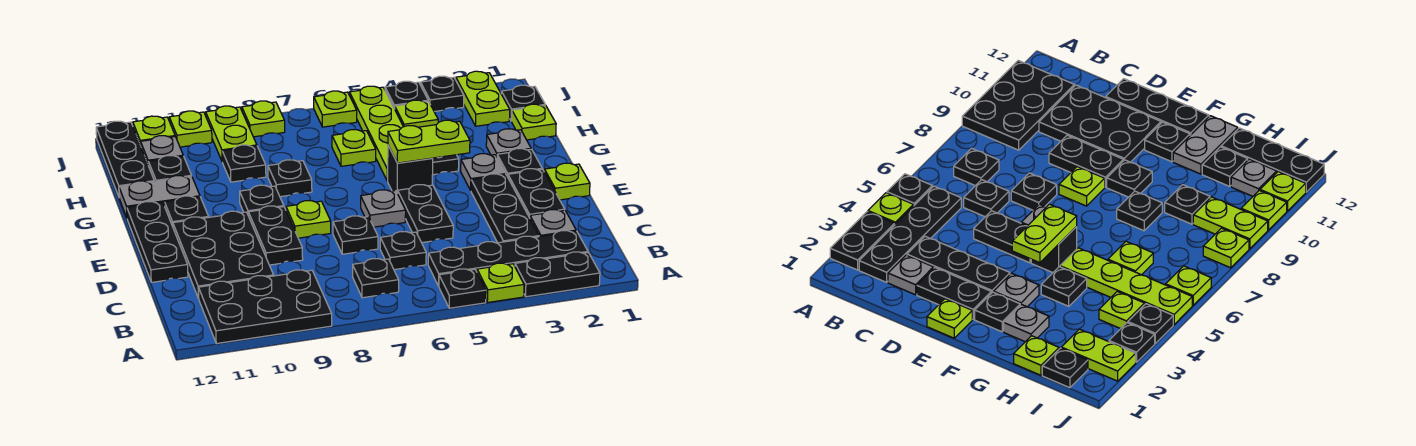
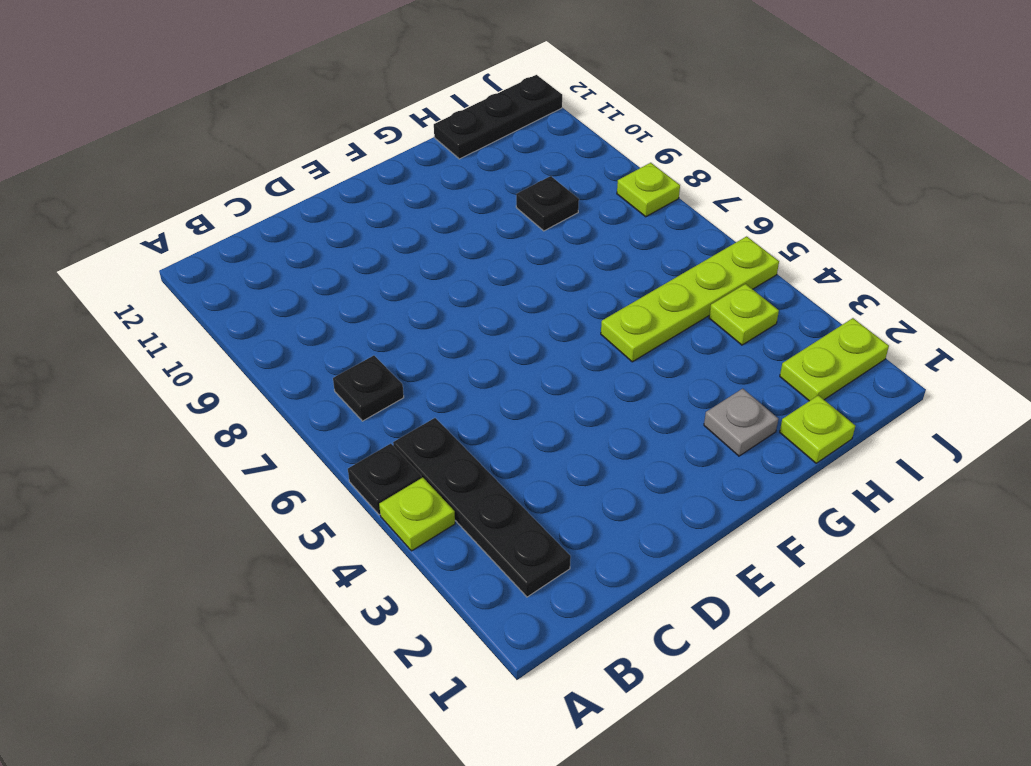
none -> black plate A2:A3 level 1
none -> black plate A9:B11 level 1
none -> grey plate C2 level 1
none -> black plate C3:E3 level 1

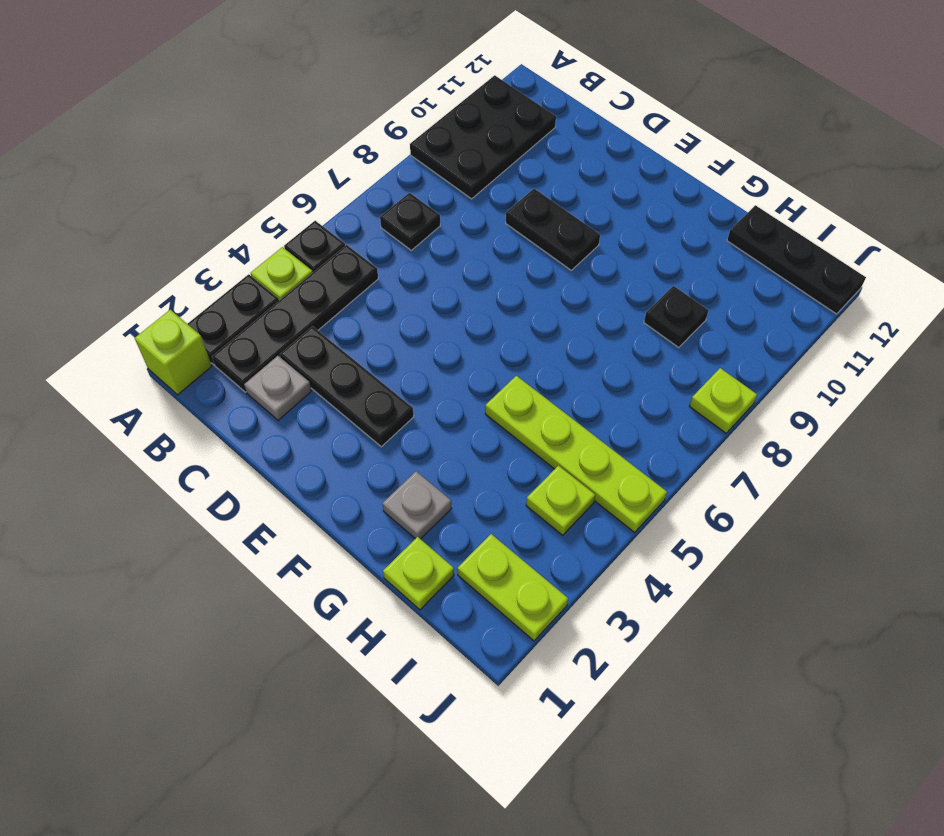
lime brick A1 level 1 -> none
none -> black plate C6 level 1
none -> black plate C10:E11 level 1
none -> black plate D2:E2 level 1
none -> black plate D5:E5 level 1

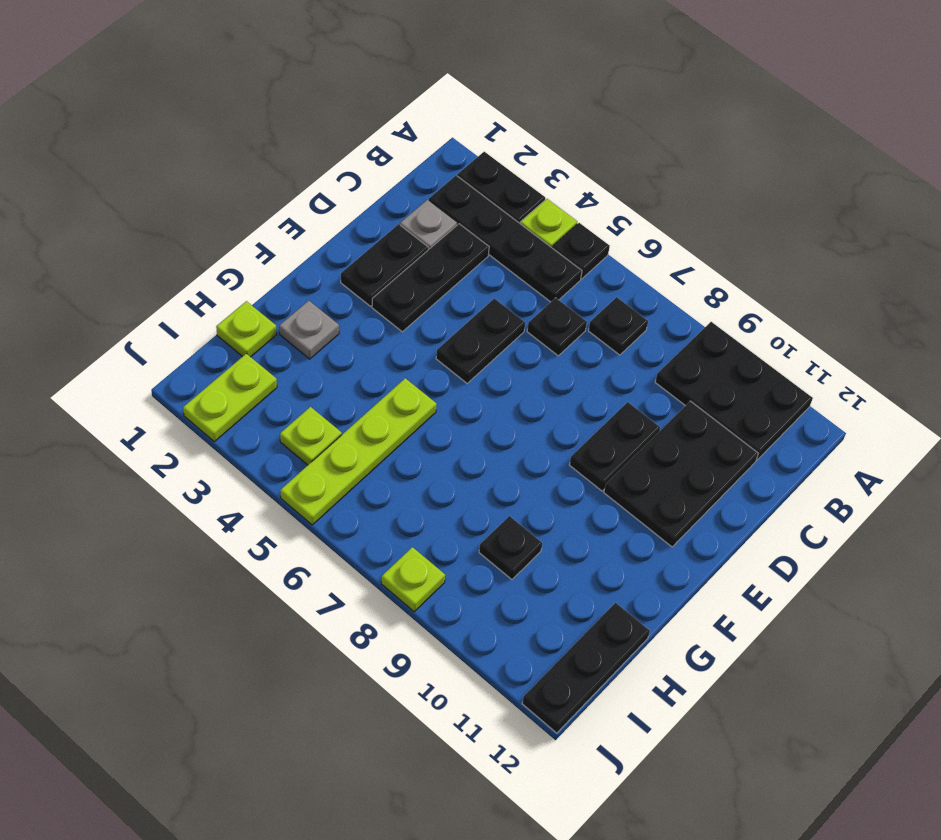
none -> black plate D7 level 1
none -> black plate D12:F12 level 1
none -> lime plate E1 level 1
none -> grey plate E6 level 1

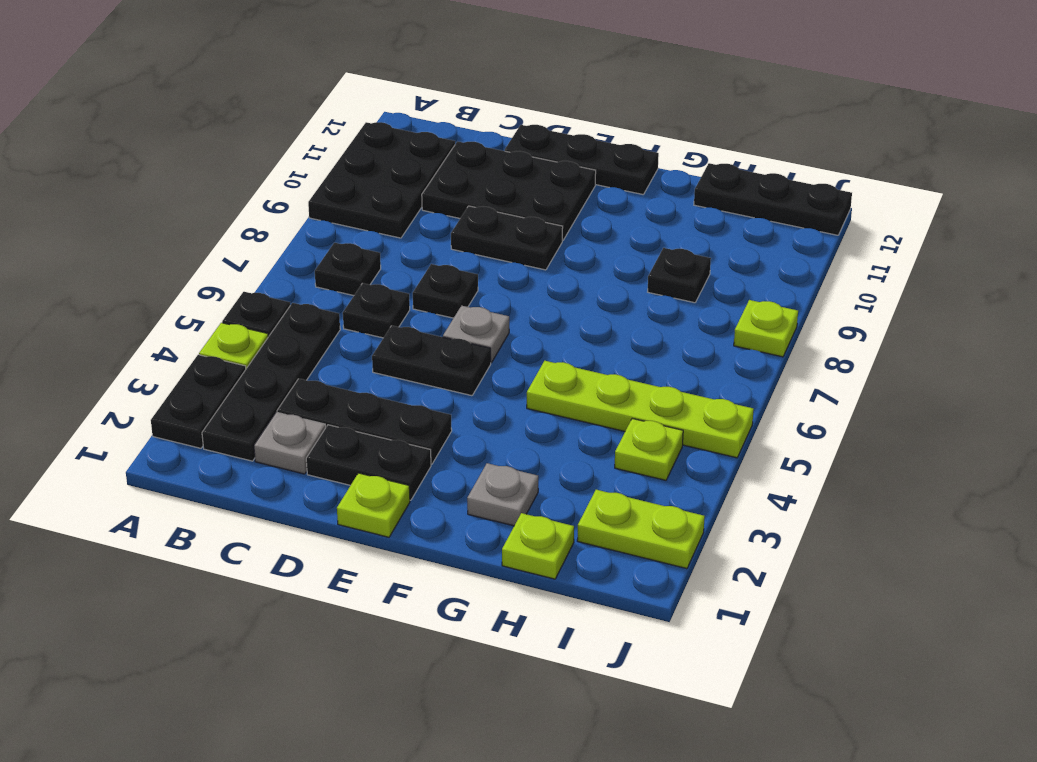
none -> lime plate E8 level 1
none -> black plate F2 level 1
none -> grey plate F3 level 1
none -> black brick F5 level 1

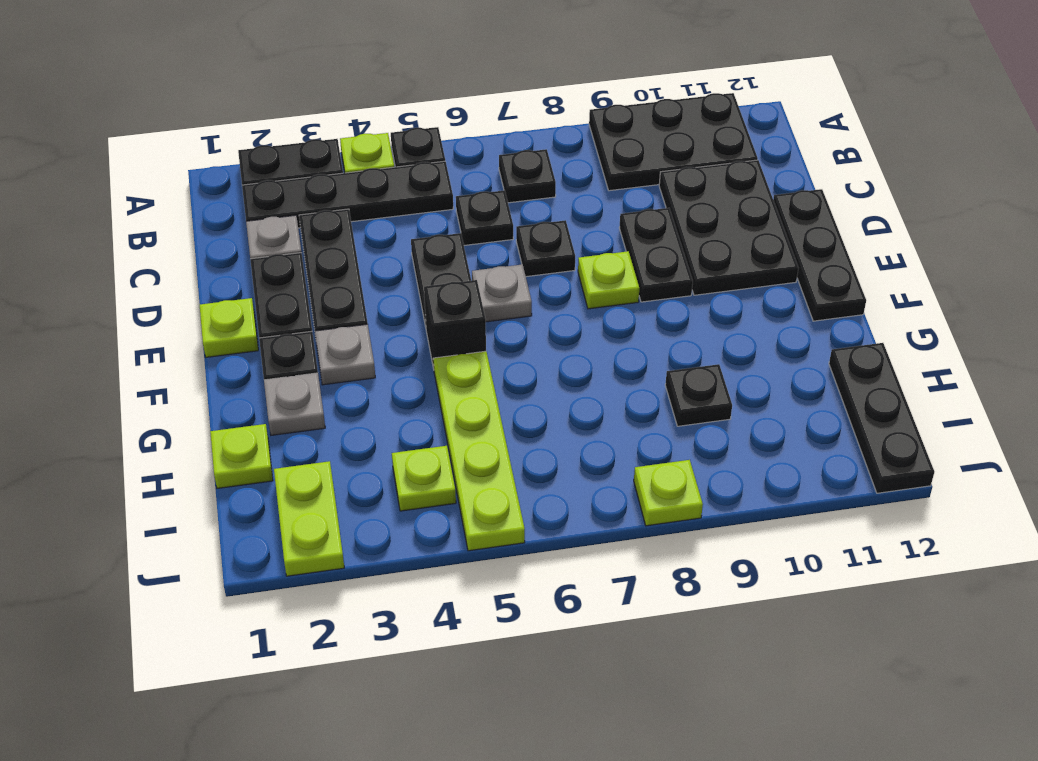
none -> black plate F9 level 1
none -> black plate F11 level 1
none -> black plate G4 level 1
none -> black plate G8 level 1

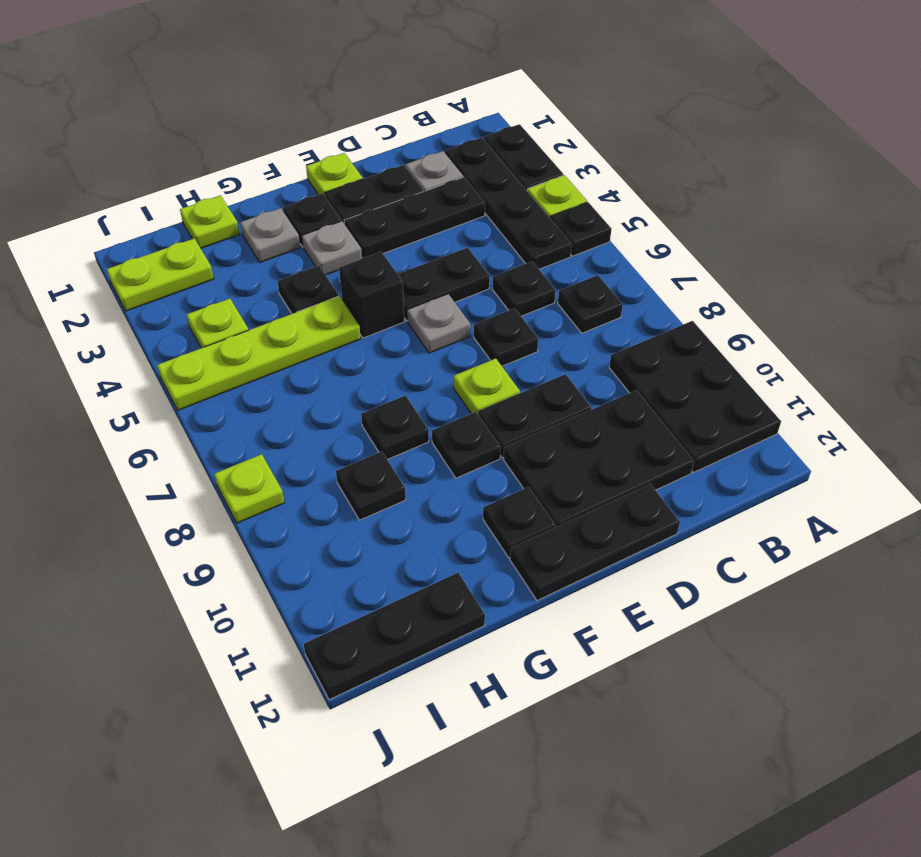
none -> grey plate G11:G12 level 1
none -> lime plate H6 level 1
none -> black plate H11 level 1
none -> black plate I1 level 1

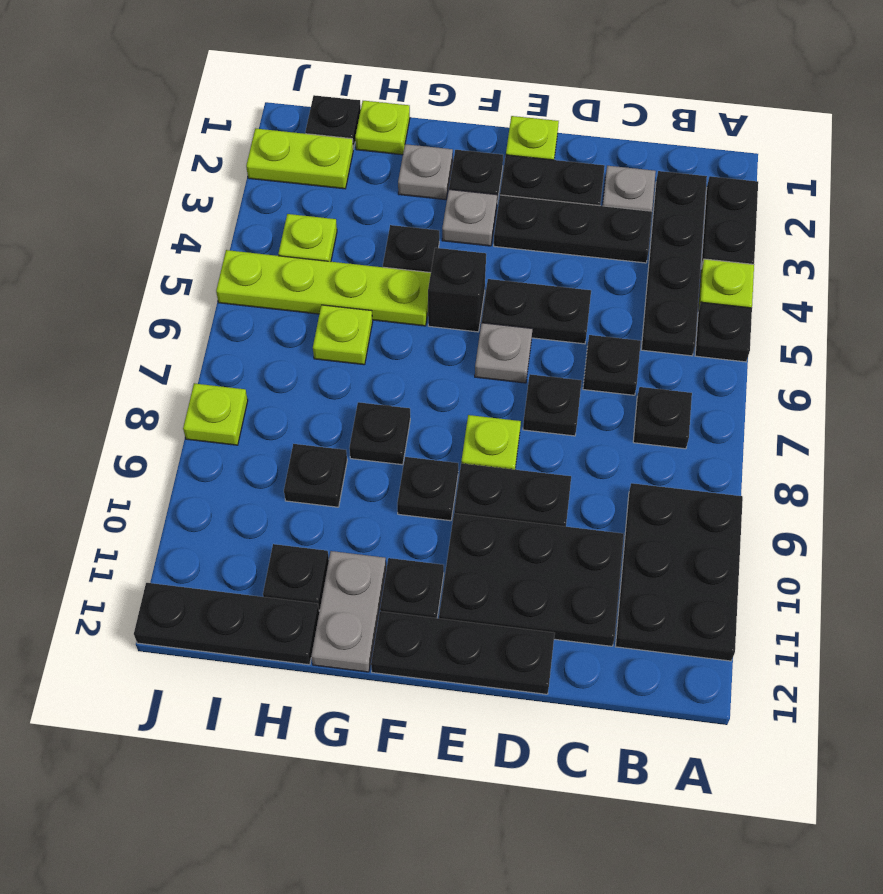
none -> lime plate I9:J9 level 1
none -> grey plate I11 level 1
none -> black plate J3 level 1
none -> black plate J4 level 1

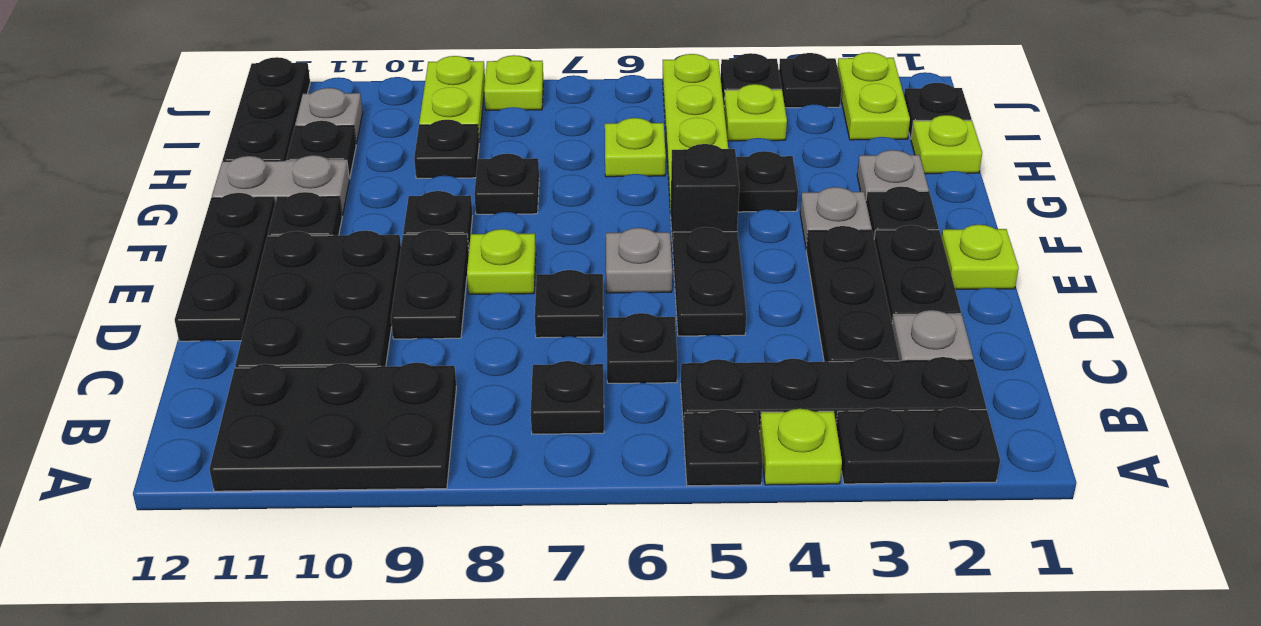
none -> lime plate J6 level 1
none -> lime plate J10 level 1
none -> lime plate J11 level 1
none -> lime plate F4:F5 level 2

